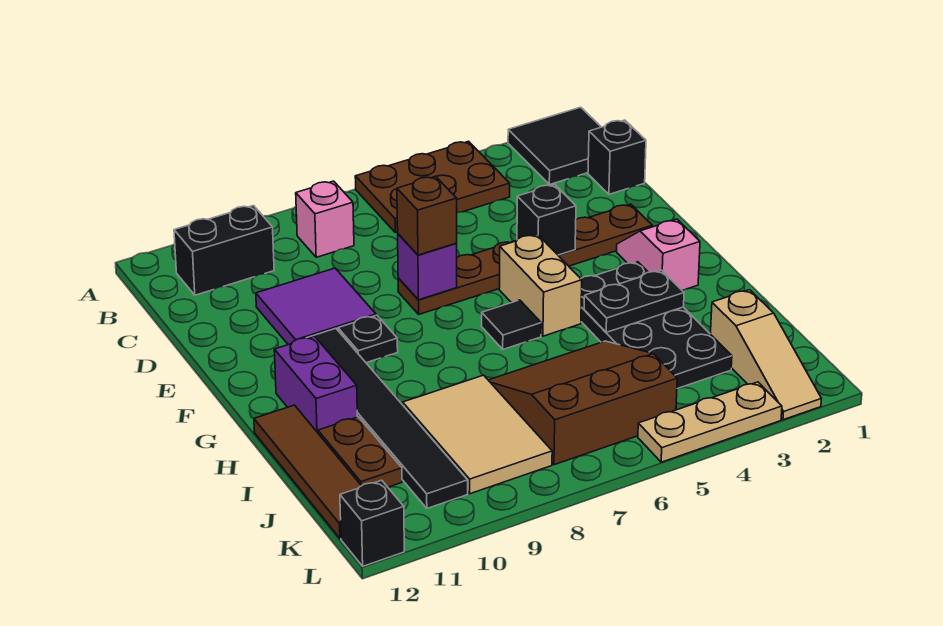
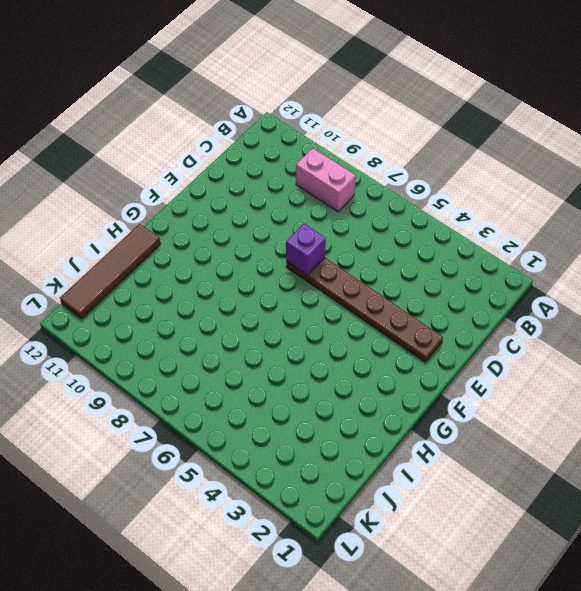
pink brick B8:B9 level 1 -> pink brick B8 level 1
none -> black tile A1:B2 level 1
none -> brown plate A4:B6 level 1
none -> black brick B10:B11 level 1

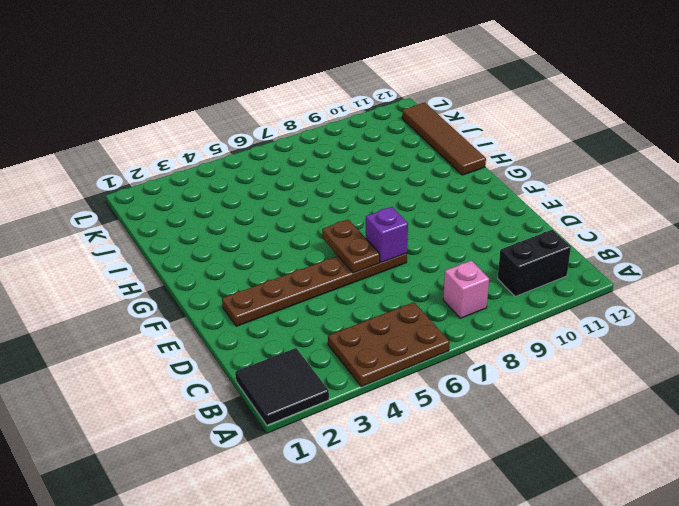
brown plate E6:F6 level 2 -> brown plate I11:J11 level 1
none -> black brick C1 level 1
none -> purple tile D9:E10 level 1
none -> pink slope F2:G2 level 1 top G

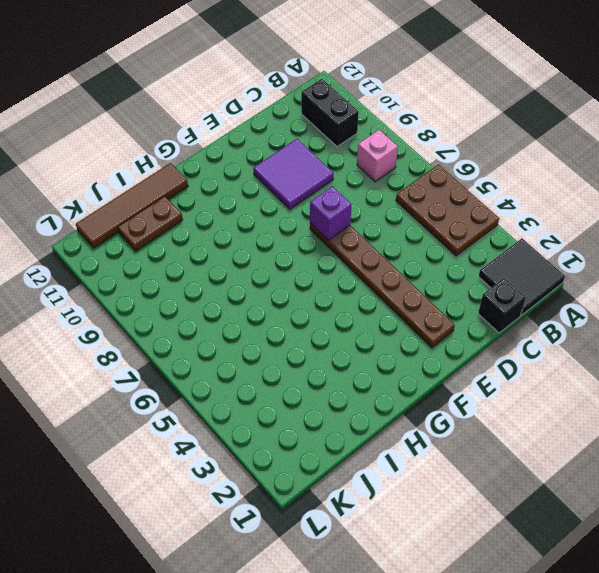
none -> pink slope F2:G2 level 1 top G
none -> tan brick F5:G5 level 1
none -> black plate F9 level 1

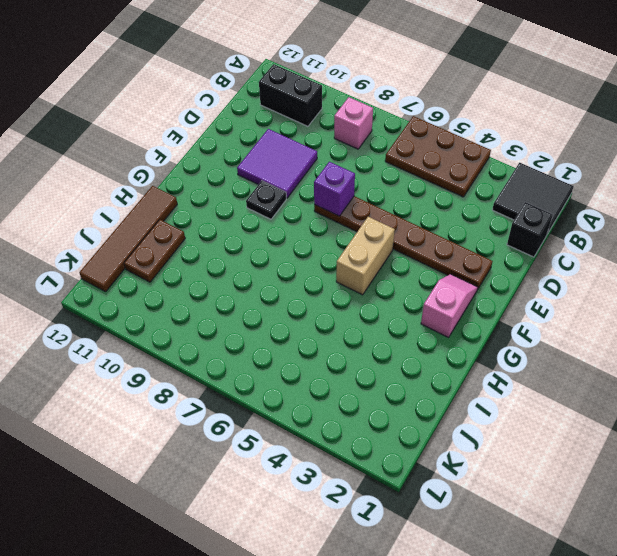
none -> black tile F10:K10 level 1
none -> black plate G3:J4 level 1
none -> black tile G6 level 1

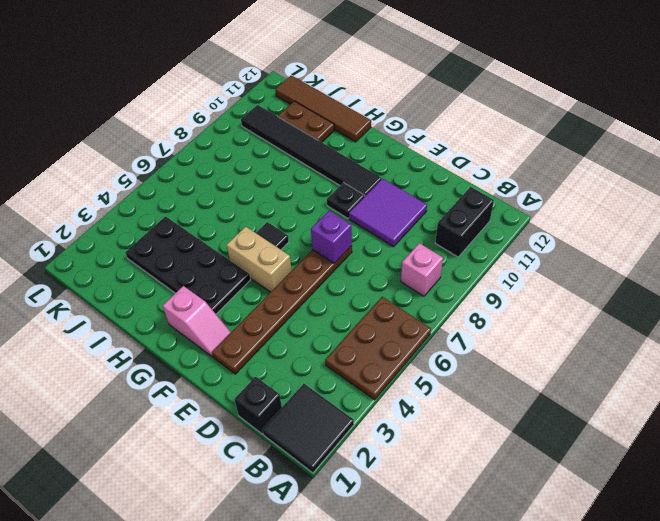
none -> purple brick G11:H11 level 1
none -> brown slope I5:K7 level 1 top K
none -> tan tile I8:K9 level 1

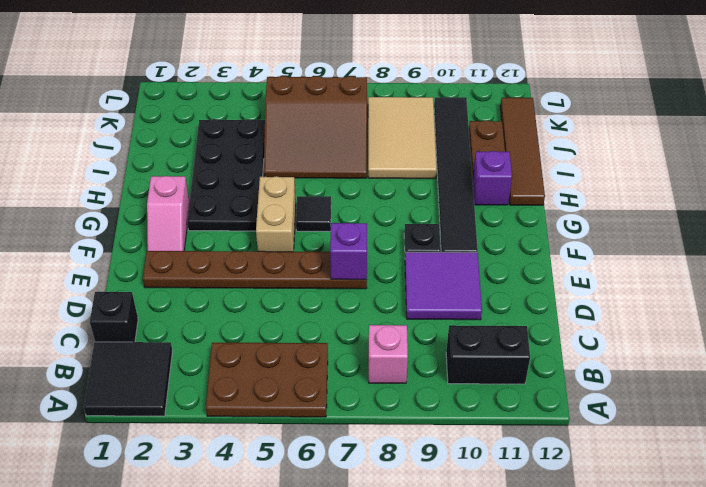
purple brick H11 level 1 -> purple brick G11:H11 level 1
none -> tan slope J2:L2 level 1 top J
none -> tan plate L3:L5 level 1
none -> black brick L12 level 1

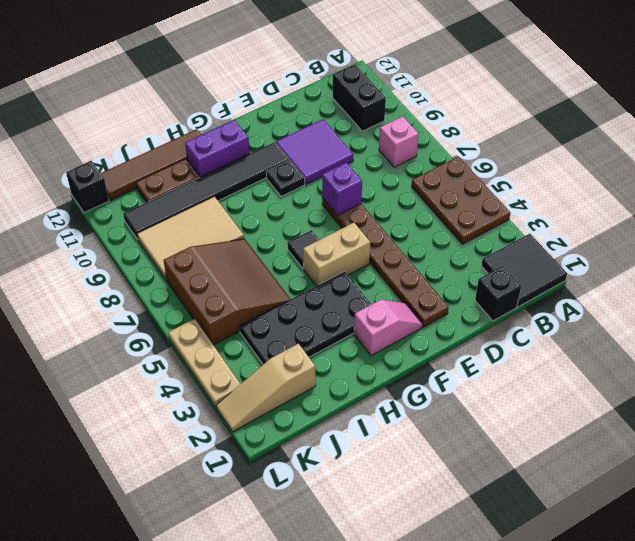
none -> black brick E4 level 2
none -> black plate H3:H4 level 2
none -> brown brick E7 level 3

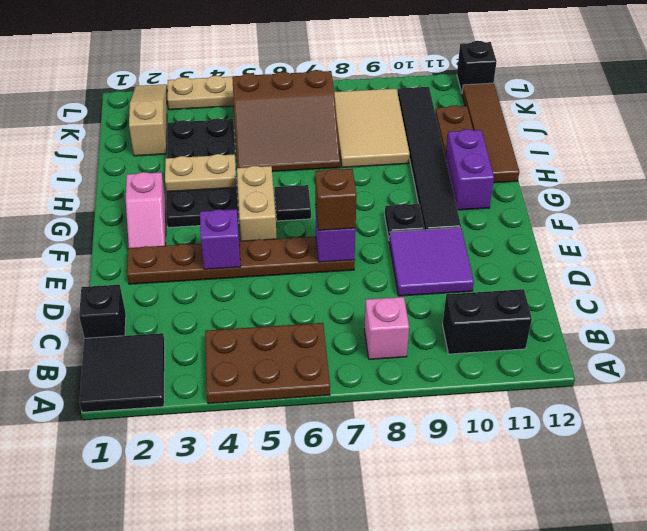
purple brick E4 level 2 -> black brick E4 level 2
tan plate H3:H4 level 2 -> black plate H3:H4 level 2

